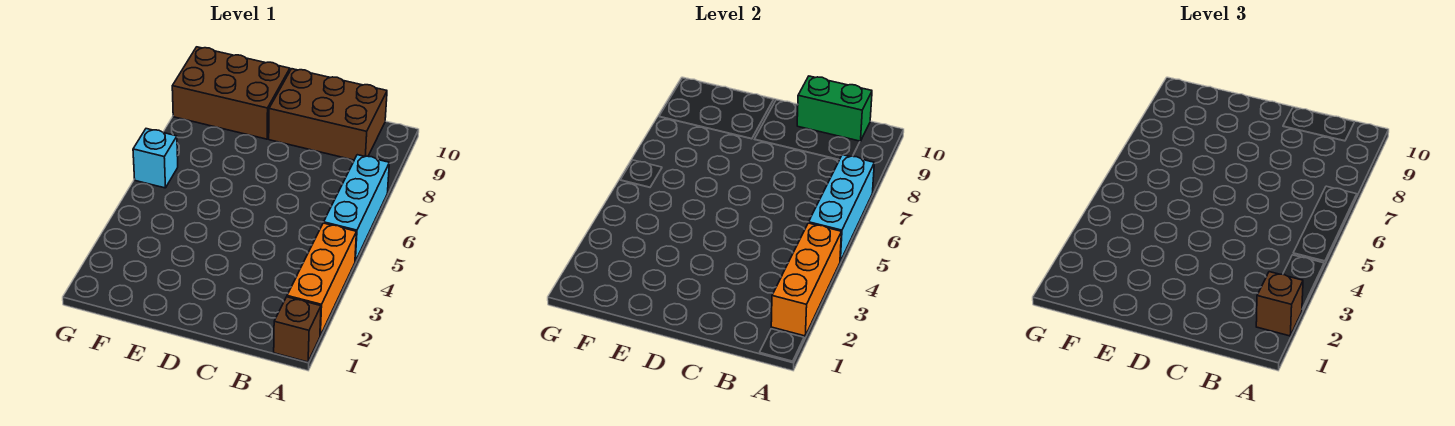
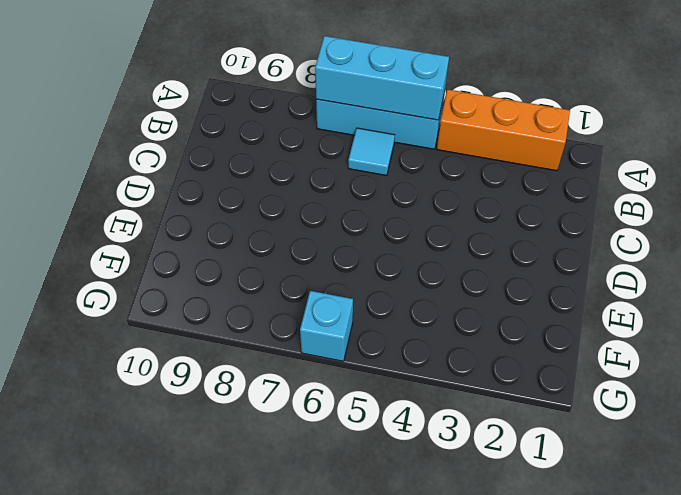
cyan tile B6 level 1 -> none
none -> brown brick A1 level 1
none -> brown brick B9:D10 level 1

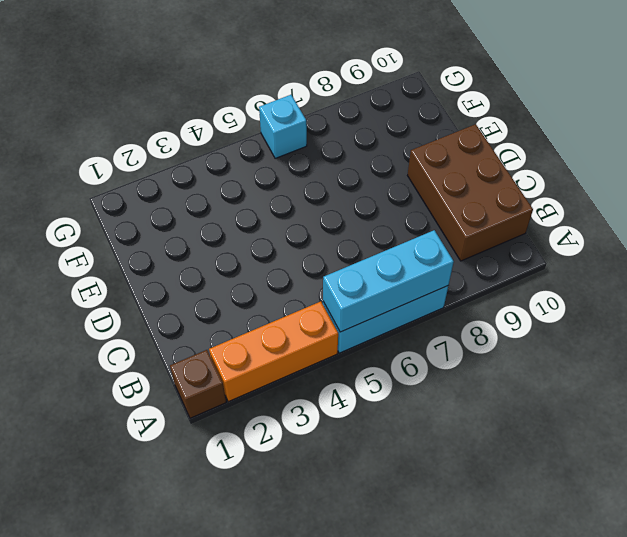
none -> brown brick E9:G10 level 1
none -> orange brick A2:A4 level 2

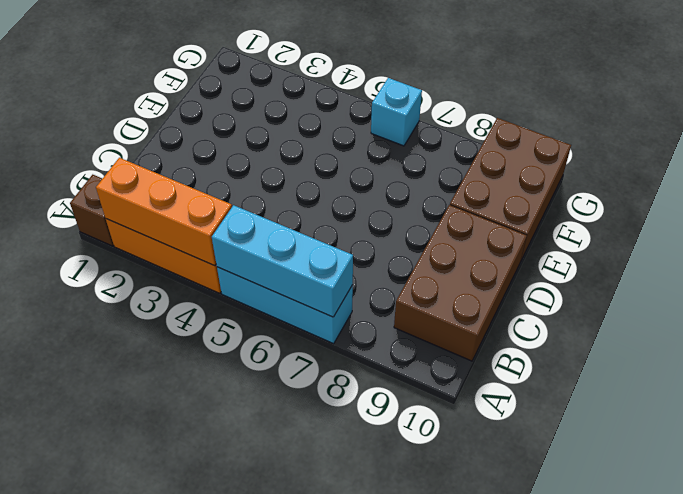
none -> green brick B10:C10 level 2
none -> brown brick A2 level 3

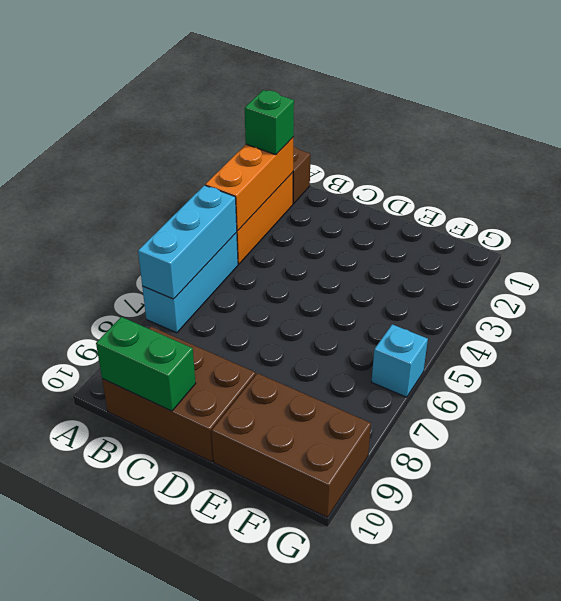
green brick A2 level 3 -> brown brick A2 level 3

